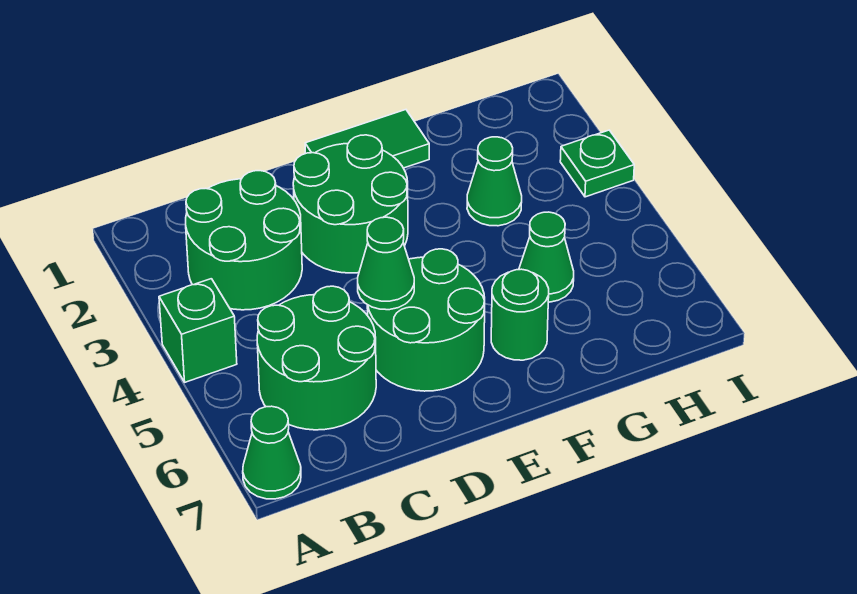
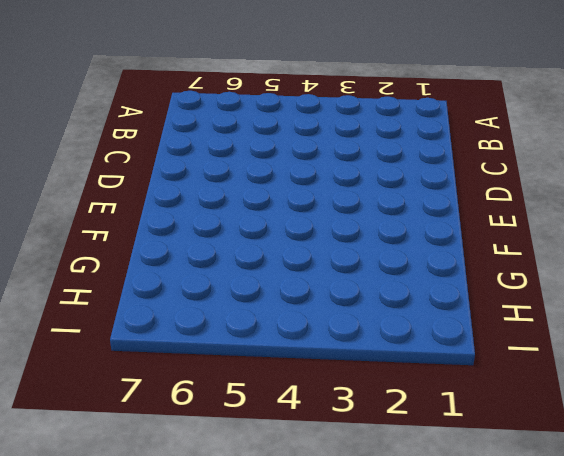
none -> green brick A4 level 1
none -> green cone A7 level 1
none -> green round brick B2:C3 level 1

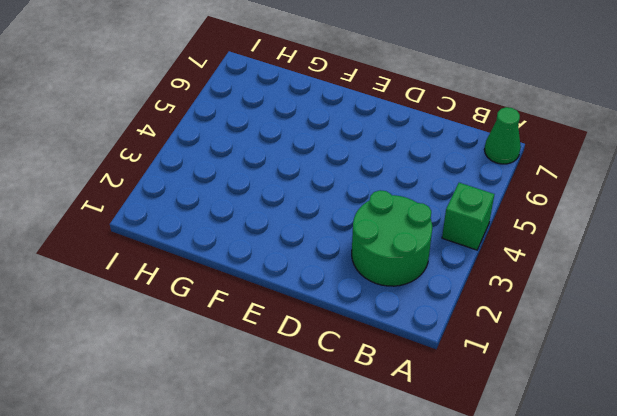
none -> green round brick B5:C6 level 1
none -> green round brick D2:E3 level 1
none -> green round brick D5:E6 level 1

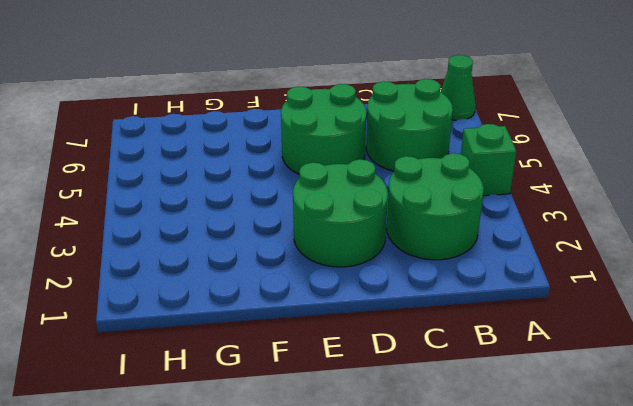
none -> green tile E1:F1 level 1
none -> green round brick F6 level 1
none -> green cone G3 level 1

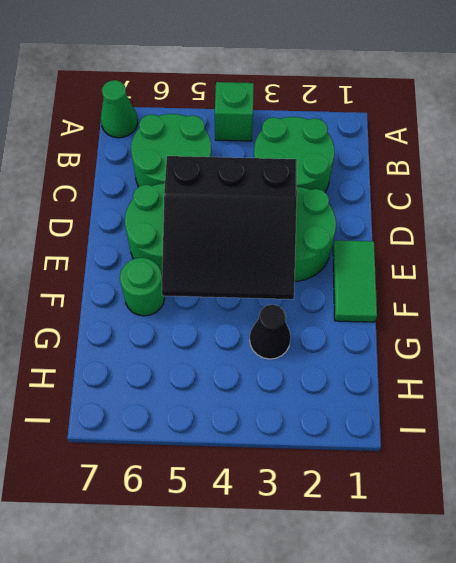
black slope D3:F5 level 2 top D -> green cone D5 level 2
black cone G3 level 1 -> green cone G3 level 1
none -> green cone G5 level 1
none -> green plate I3 level 1

